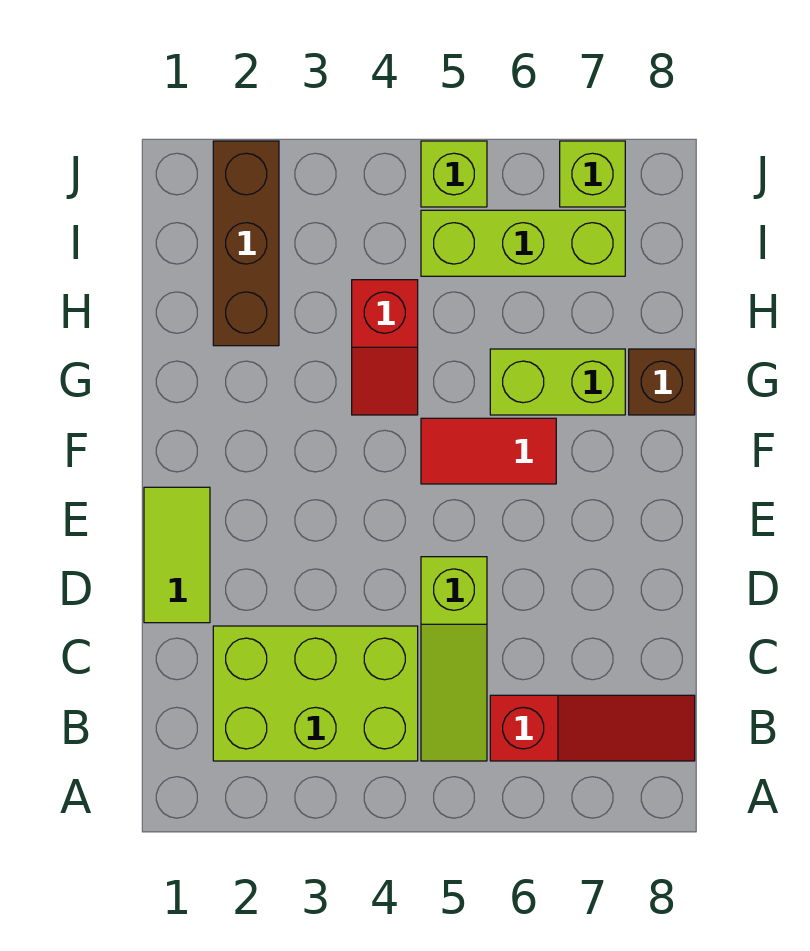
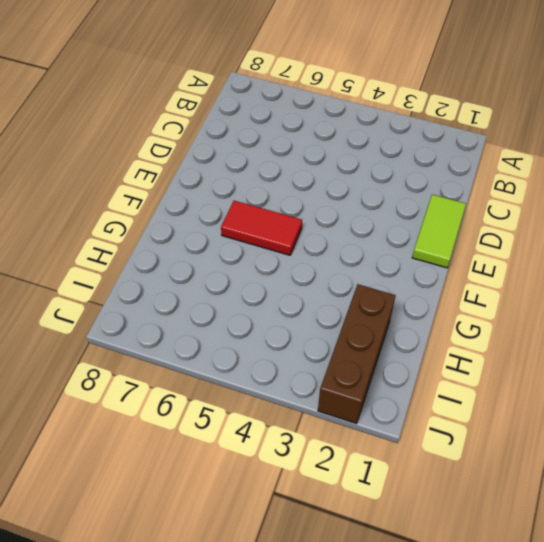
none -> lime brick B2:C4 level 1
none -> lime slope B5:D5 level 1 top D
none -> red slope B6:B8 level 1 top 6

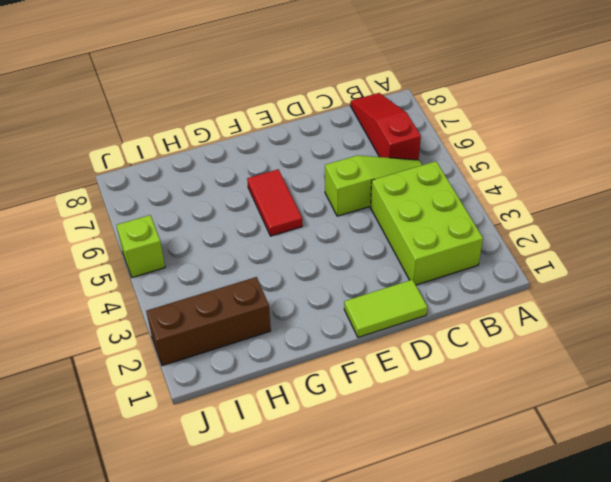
none -> red slope G4:H4 level 1 top H
none -> lime brick G6:G7 level 1
none -> brown brick G8 level 1

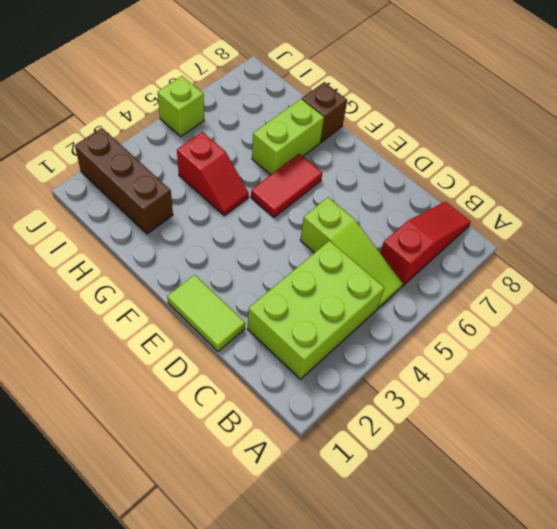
none -> lime brick I5:I7 level 1
none -> lime brick J7 level 1

